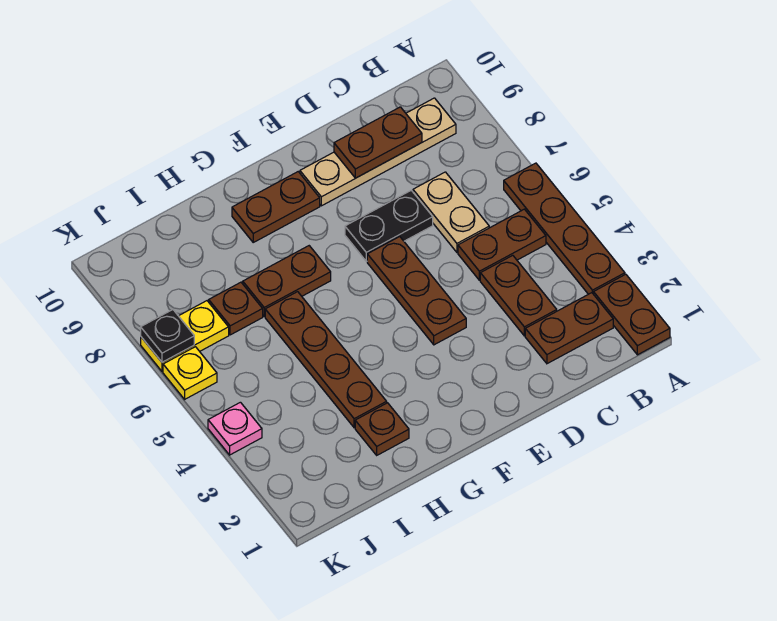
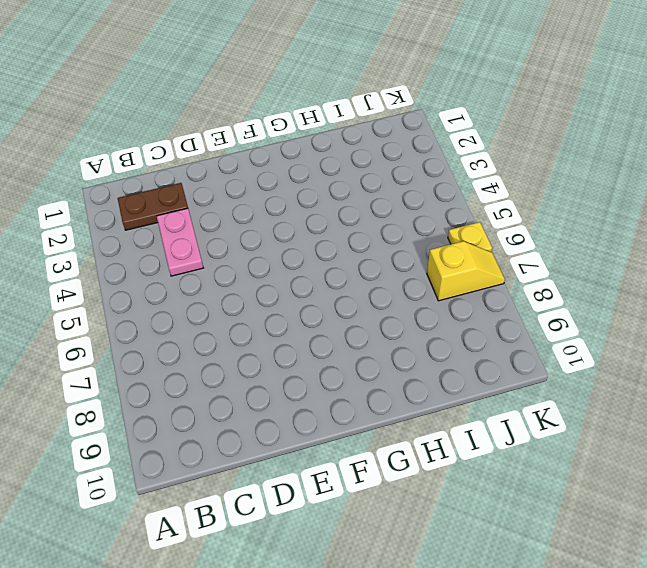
pink plate C3:C4 level 1 -> brown plate C3:C4 level 1
yellow slope J7:K7 level 1 top J -> yellow plate J7:K7 level 1
none -> brown plate A1:A2 level 1
none -> brown plate A3:A6 level 1
none -> brown plate B5:C5 level 1

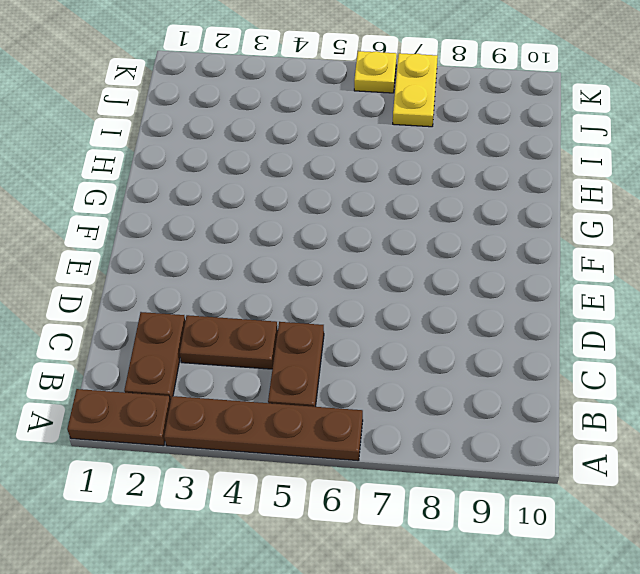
none -> tan plate B9:E9 level 1
none -> tan plate C6:C7 level 1
none -> black plate D7:E7 level 1

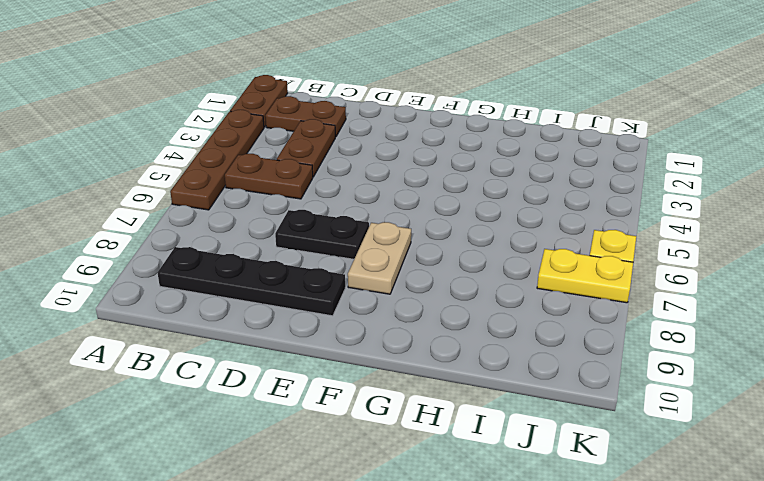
black plate B9:E9 level 1 -> tan plate B9:E9 level 1
tan plate F7:F8 level 1 -> tan plate C6:C7 level 1
none -> brown plate E4:E6 level 1
none -> brown plate F9:G9 level 1
none -> brown plate G7:H7 level 1

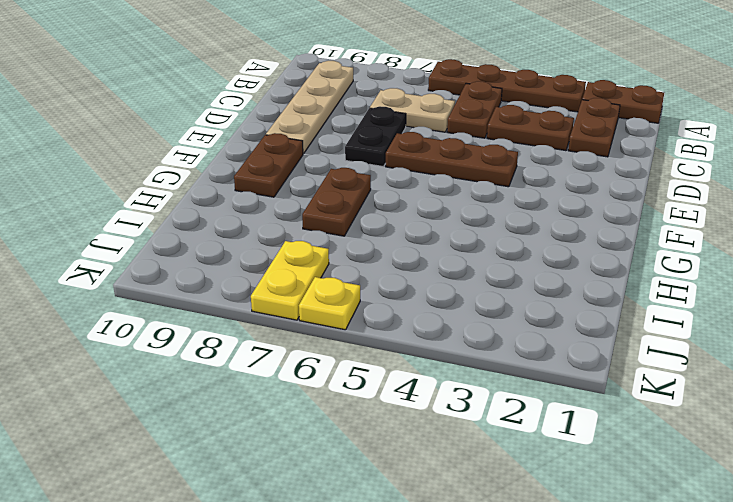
none -> brown plate H2 level 1
none -> brown plate H3:H6 level 1
none -> brown plate I7 level 1

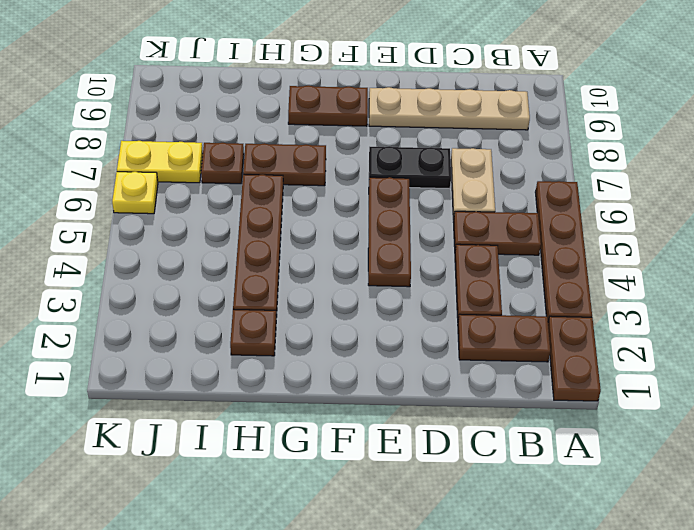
none -> pink plate K4 level 1
none -> brown plate C9:D9 level 2
none -> black plate K7 level 2

